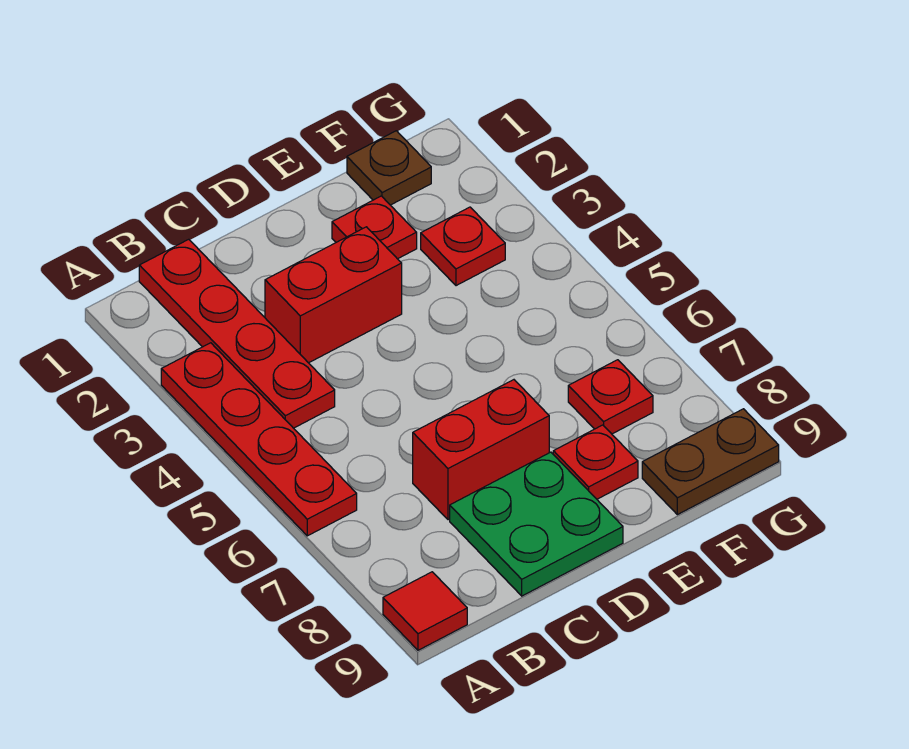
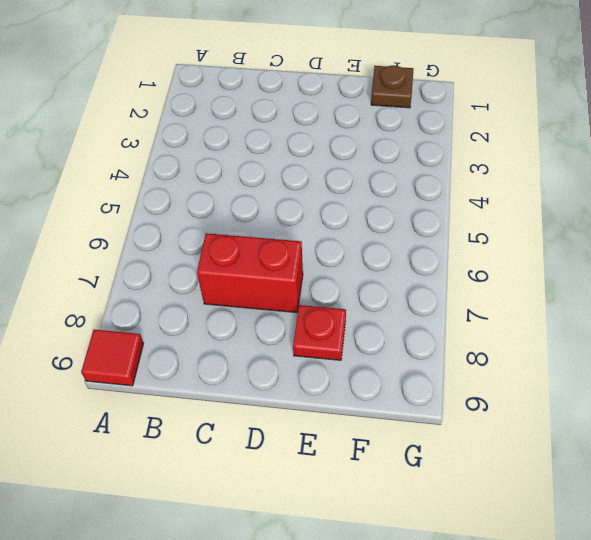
none -> red plate A3:A6 level 1
none -> red plate B1:B4 level 1
none -> red brick C3:D3 level 1

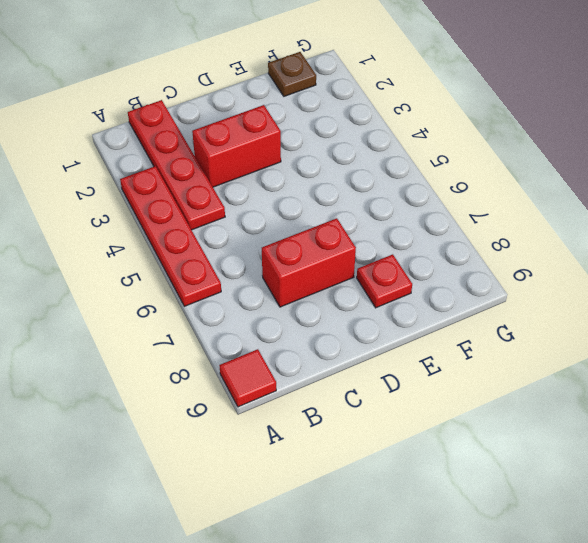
none -> green plate C8:D9 level 1
none -> red plate E2 level 1
none -> red plate F3 level 1

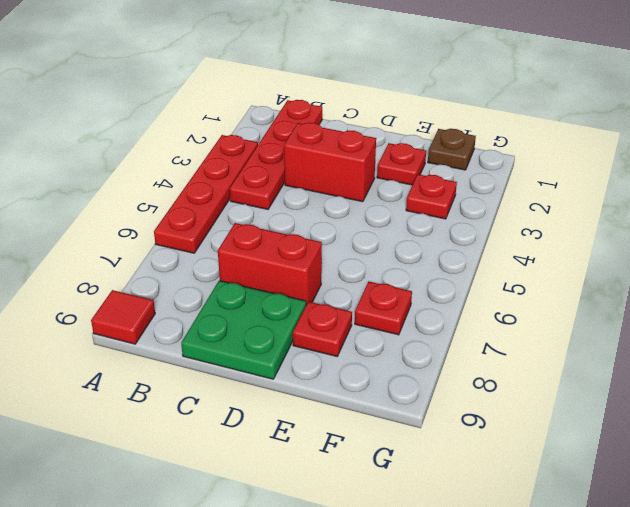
none -> brown plate F9:G9 level 1

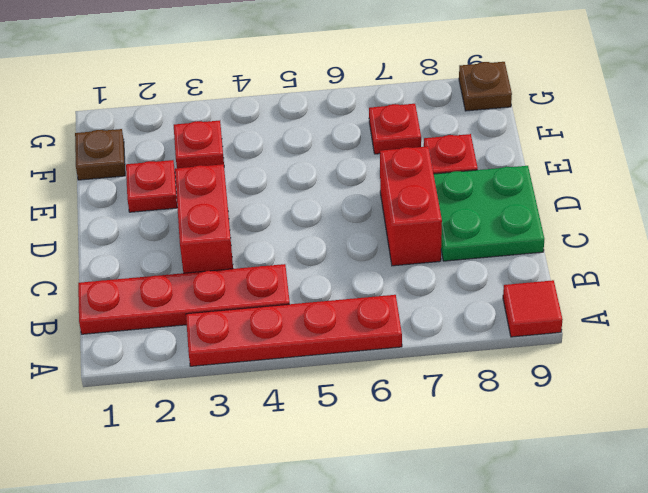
brown plate G9 level 1 -> brown plate F9:G9 level 1

